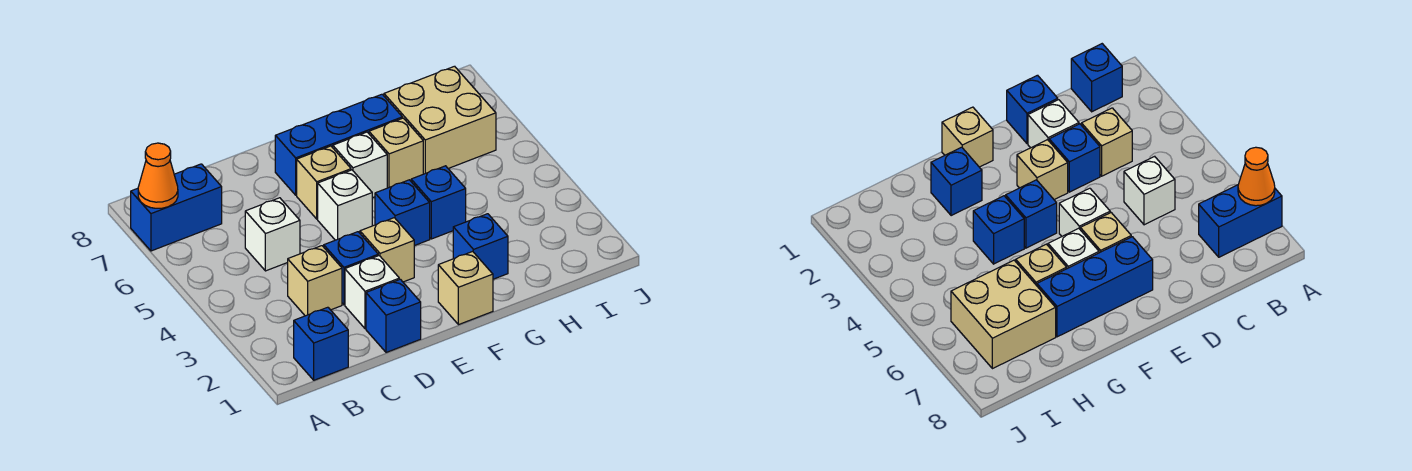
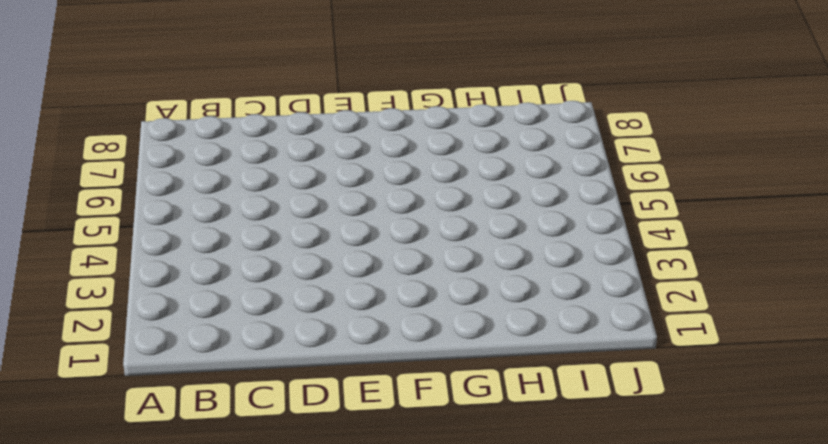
none -> blue brick A7:B7 level 1
none -> blue brick B1 level 1
none -> tan brick C3 level 1

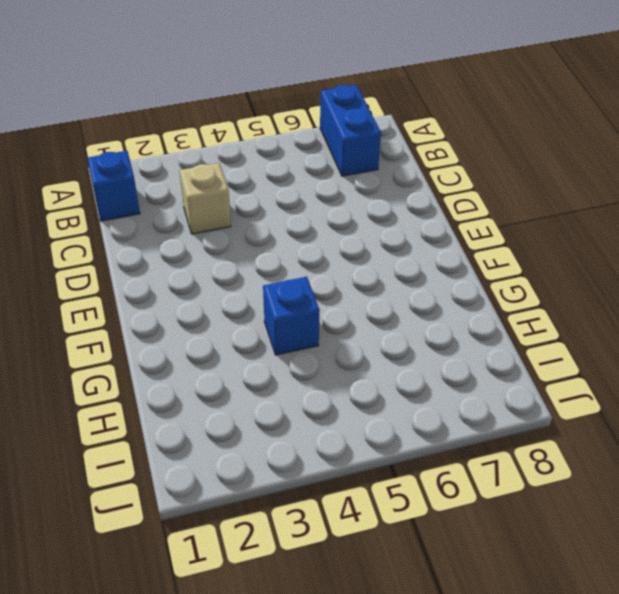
none -> white brick C5 level 1
none -> blue brick D1 level 1
none -> white brick D2 level 1

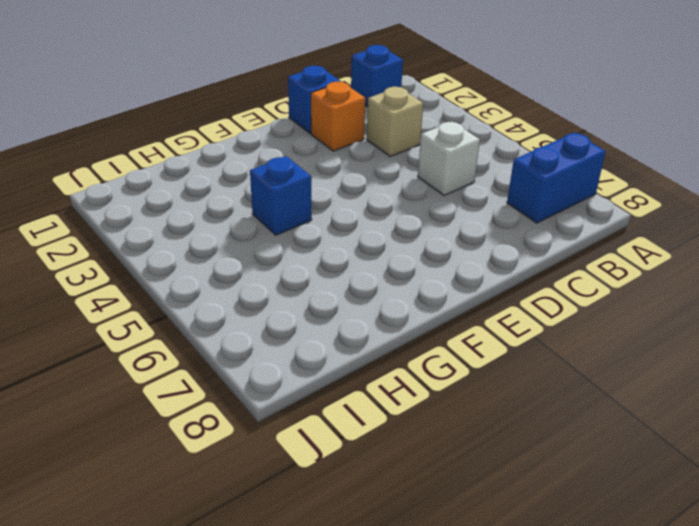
orange brick D2 level 1 -> white brick D2 level 1
none -> blue brick D3 level 1
none -> tan brick E3 level 1
none -> white brick E5 level 1

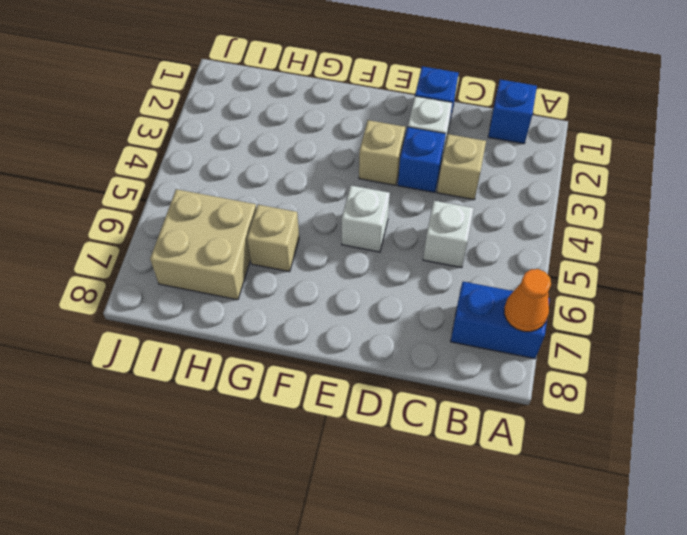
none -> tan brick E6 level 1
none -> blue brick E7:G7 level 1
none -> tan brick F1 level 1

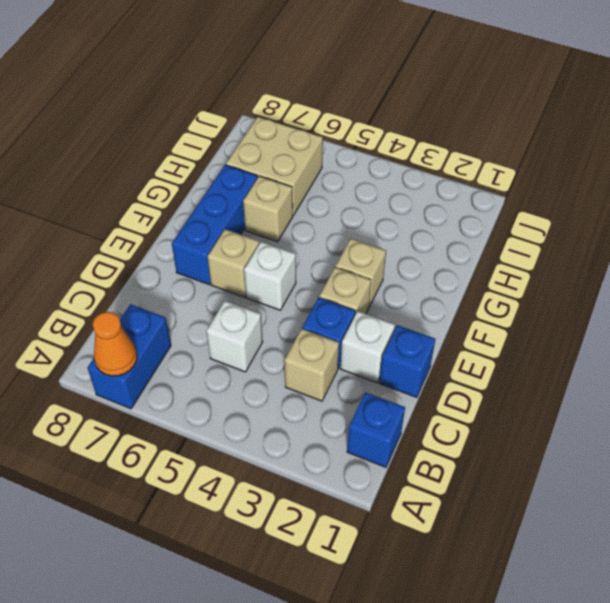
tan brick F3 level 1 -> tan brick F1 level 1
none -> blue brick F4 level 1
none -> white brick F6 level 1
none -> blue brick G2 level 1

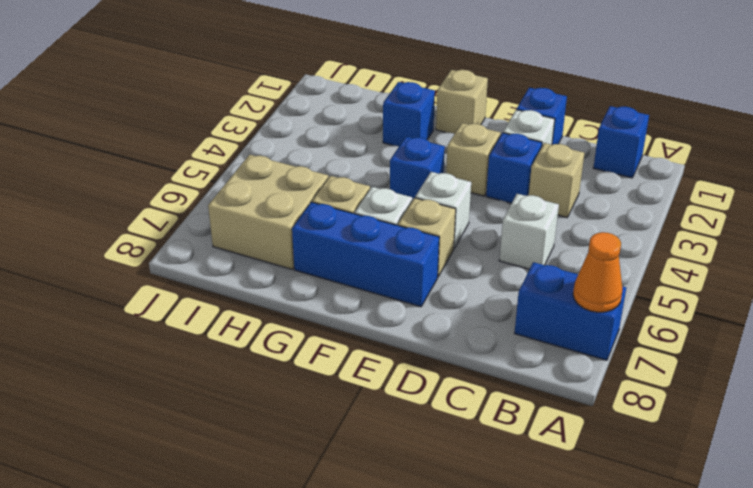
none -> blue brick G4 level 1

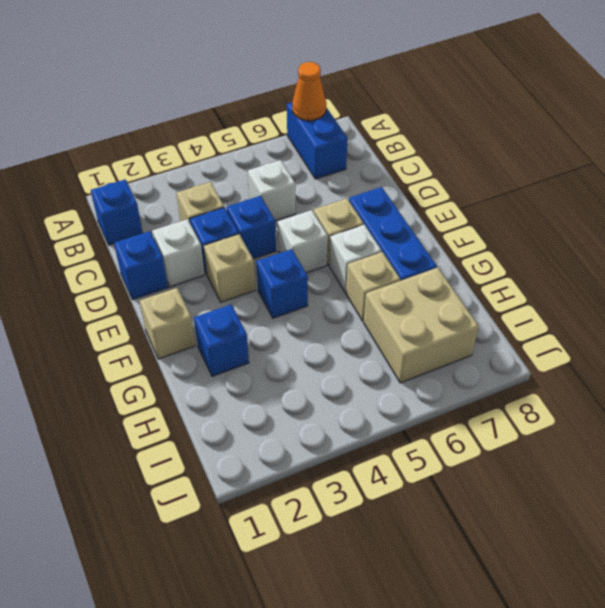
blue brick D4 level 1 -> blue brick G4 level 1

